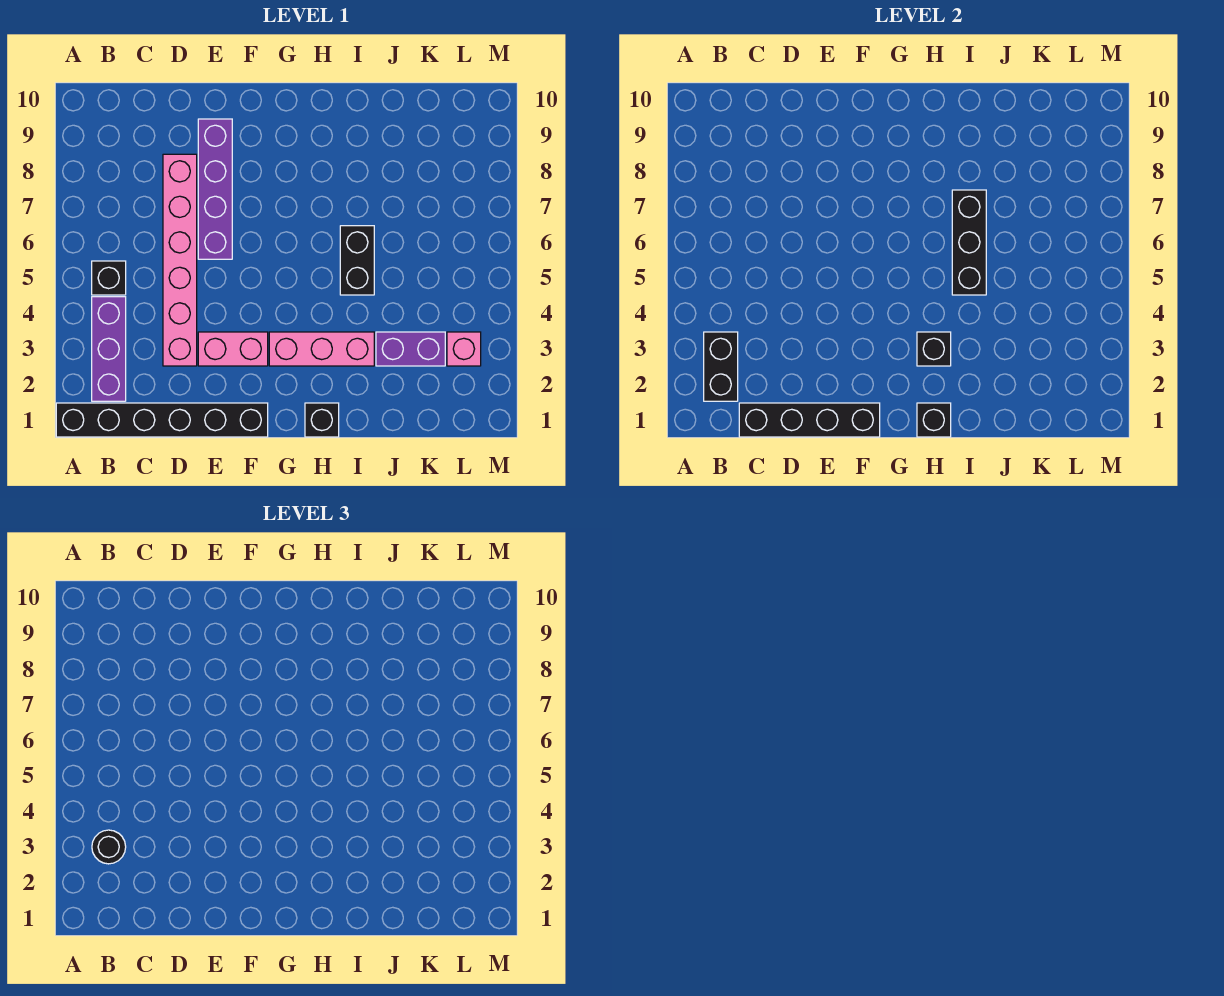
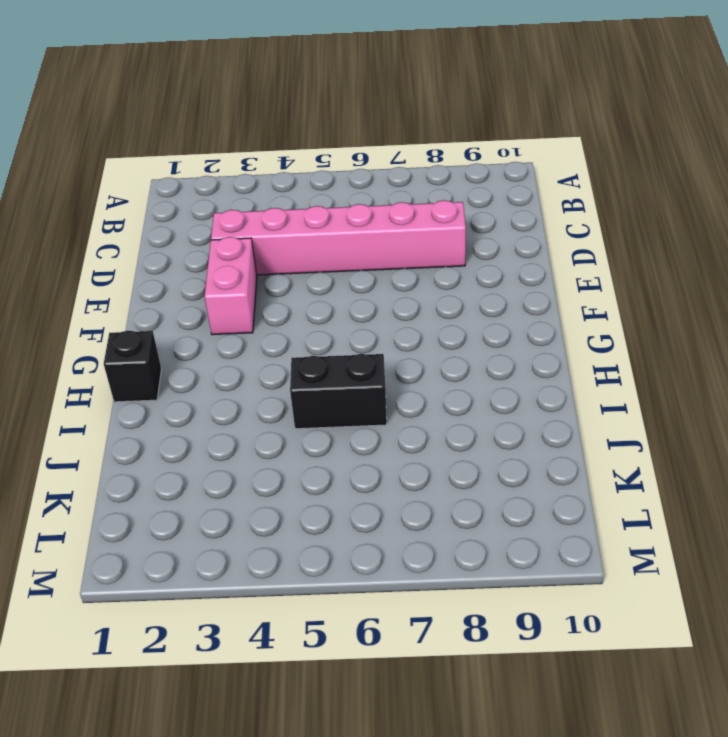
none -> black brick A1:F1 level 1
none -> purple brick B2:B4 level 1
none -> black brick B5 level 1

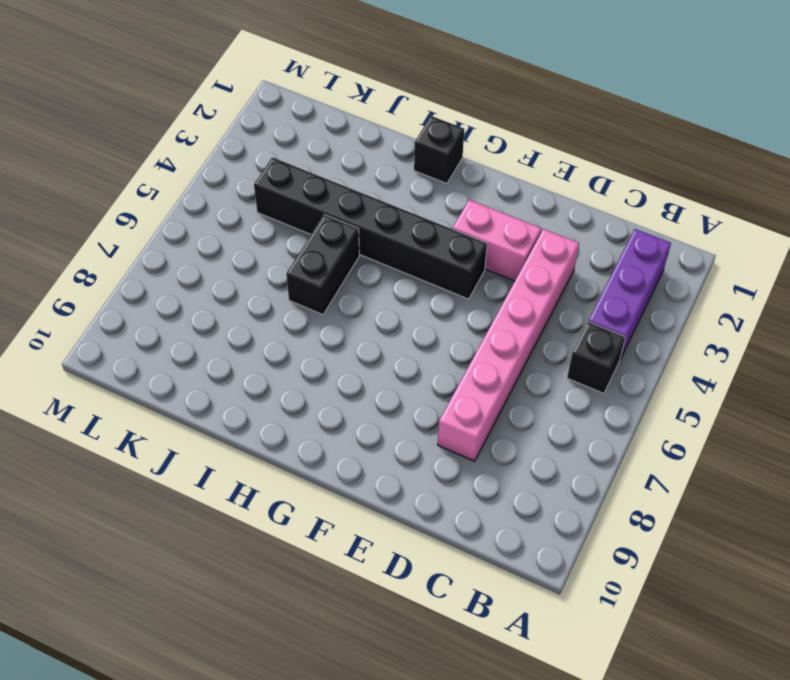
black brick F4:K4 level 1 -> black brick A1:F1 level 1
none -> purple brick E6:E9 level 1
none -> pink brick G3:I3 level 1
none -> purple brick J3:K3 level 1

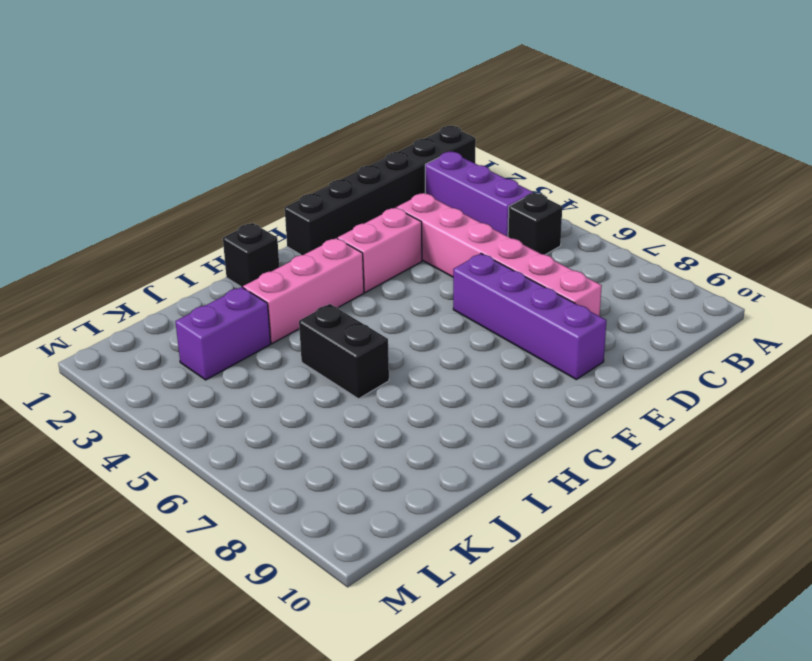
none -> pink brick L3 level 1
none -> black brick B2:B3 level 2
none -> black brick C1:F1 level 2

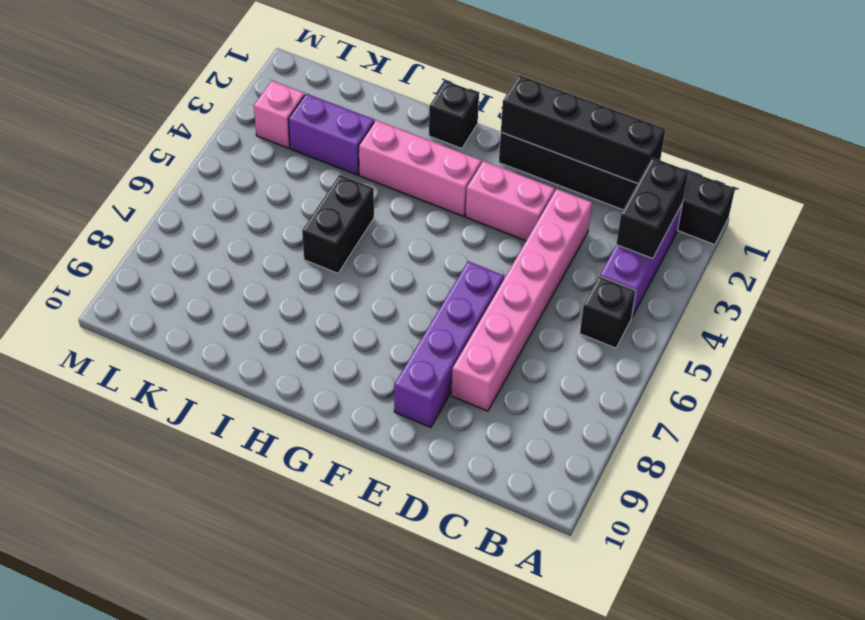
none -> black brick H1 level 2
none -> black brick H3 level 2
none -> black brick I5:I7 level 2

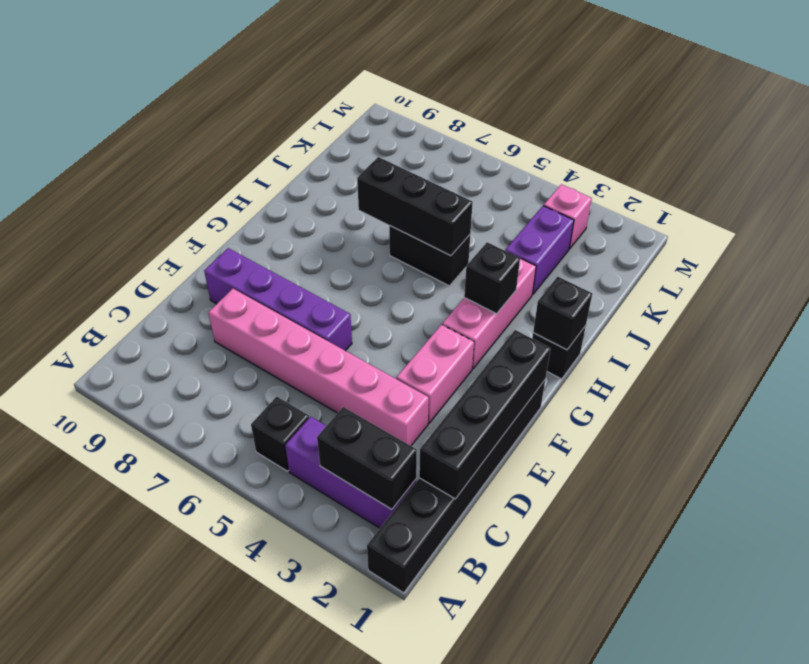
none -> black round brick B3 level 3

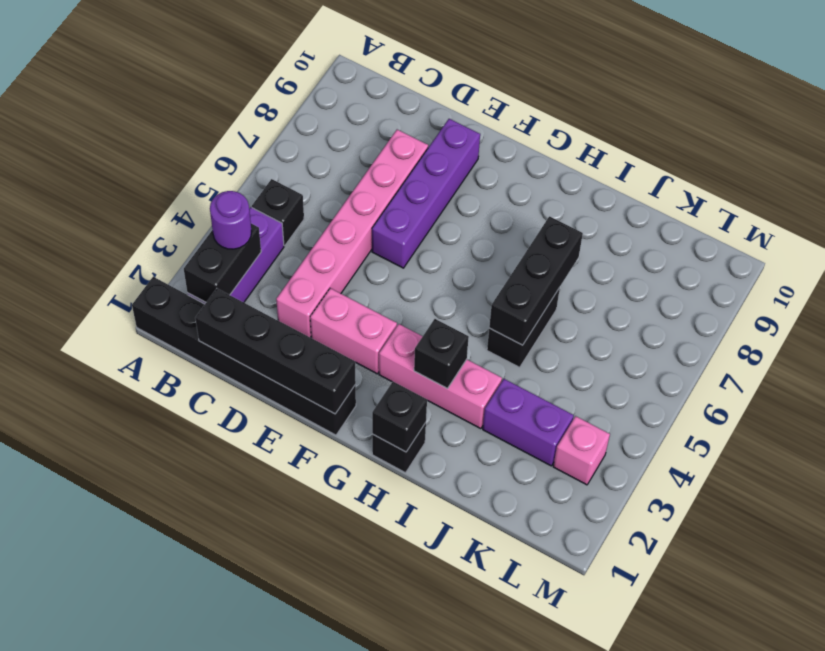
purple round brick B3 level 3 -> black round brick B3 level 3

